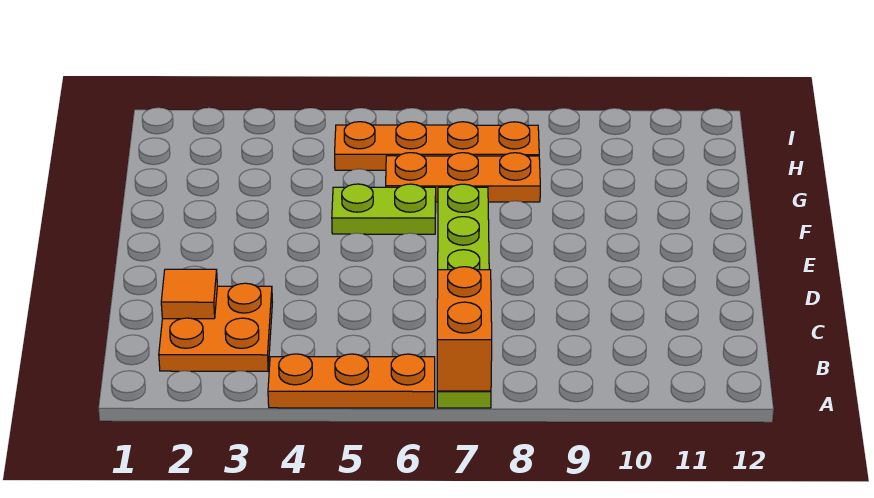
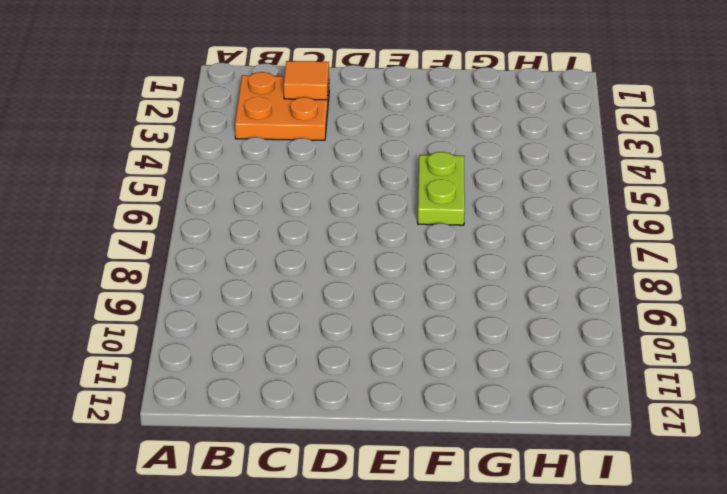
none -> orange plate A4:A6 level 1
none -> lime plate A7:F7 level 1

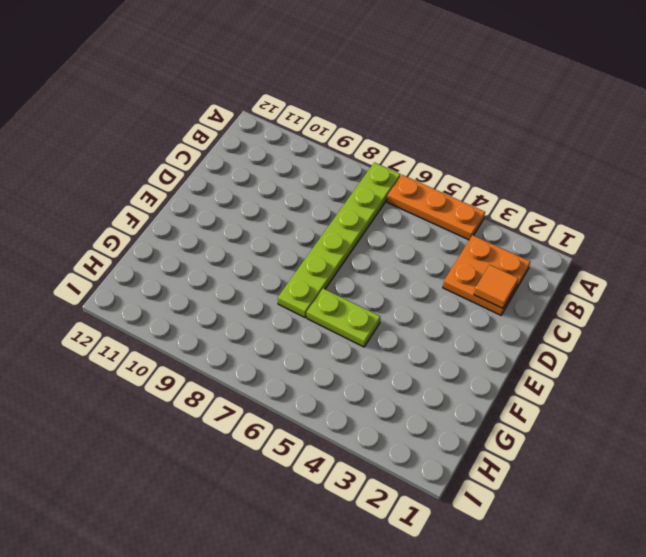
none -> orange plate G6:G8 level 1
none -> orange plate H5:H8 level 1

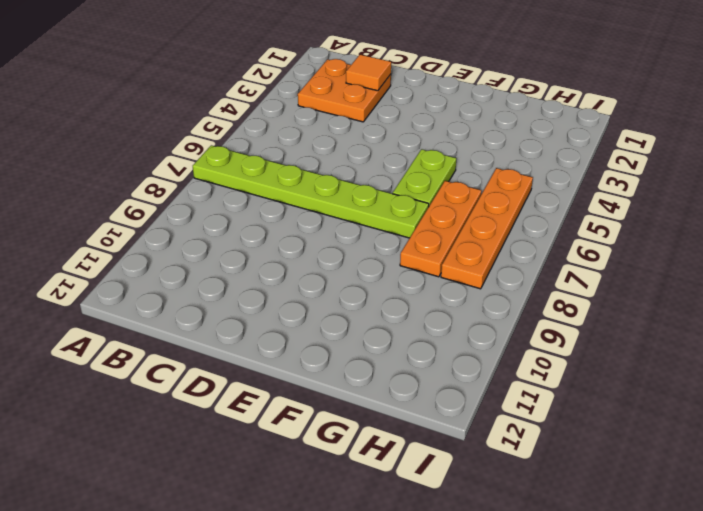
none -> orange plate A4:A6 level 1
none -> orange brick A7:B7 level 2

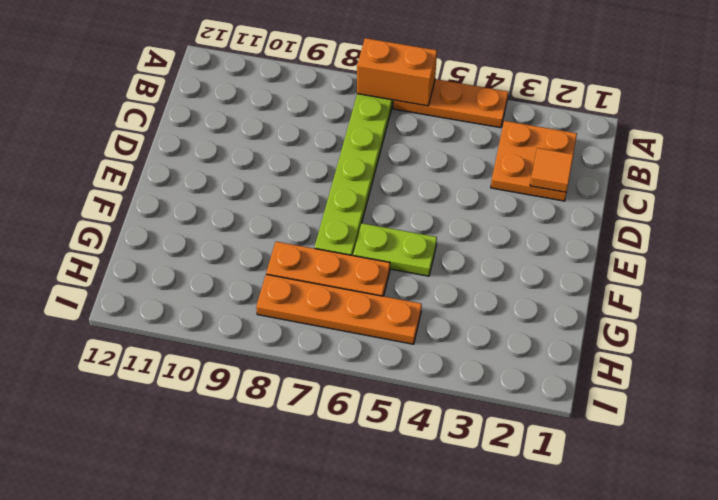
orange brick A6:A7 level 2 -> orange brick A7:B7 level 2

